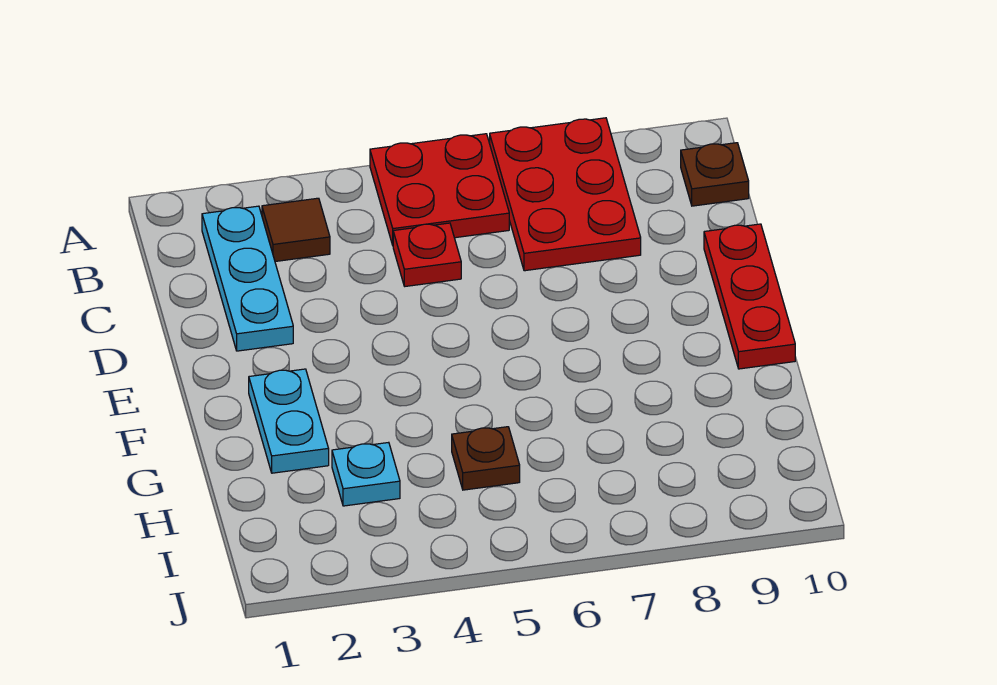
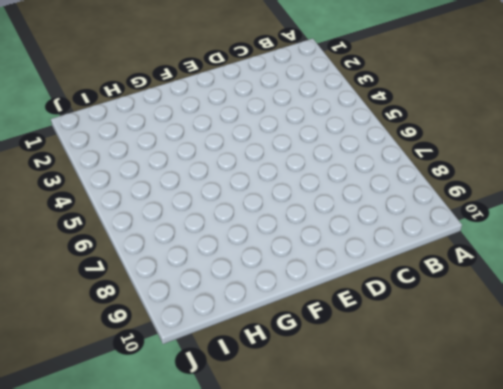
none -> red plate A5:B6 level 1
none -> red plate A7:C8 level 1

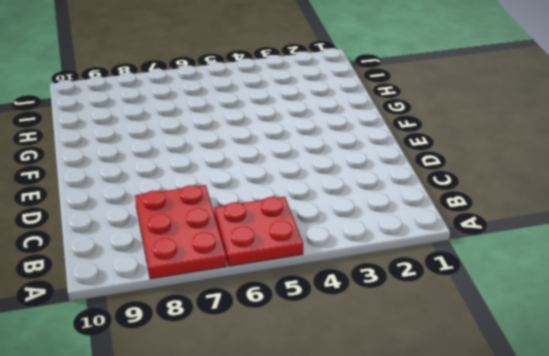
none -> cyan plate B2:D2 level 1
none -> brown tile B3 level 1

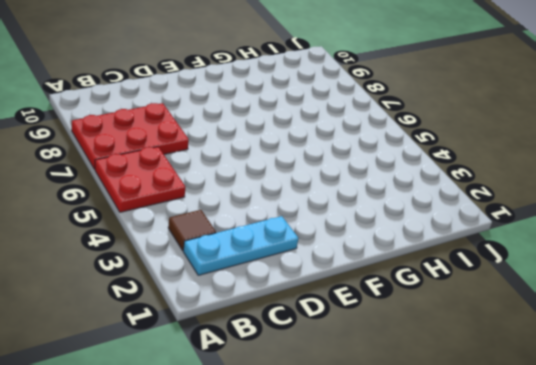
none -> brown plate B10 level 1
none -> red plate C5 level 1

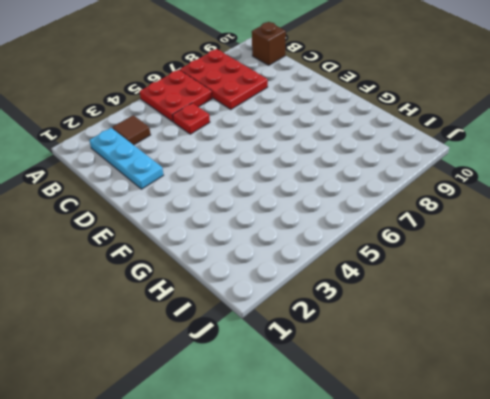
brown brick B10 level 1 -> brown plate B10 level 1
none -> red plate D10:F10 level 1
none -> cyan plate F2:G2 level 1

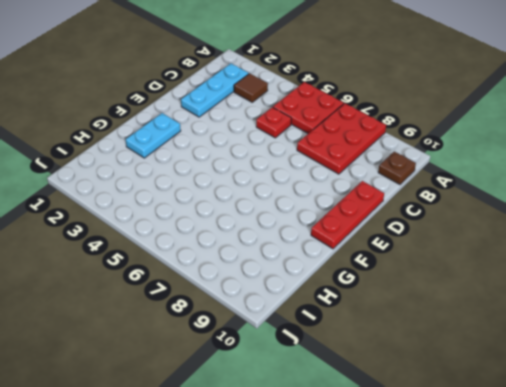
none -> cyan plate H3 level 1
none -> brown plate H5 level 1

